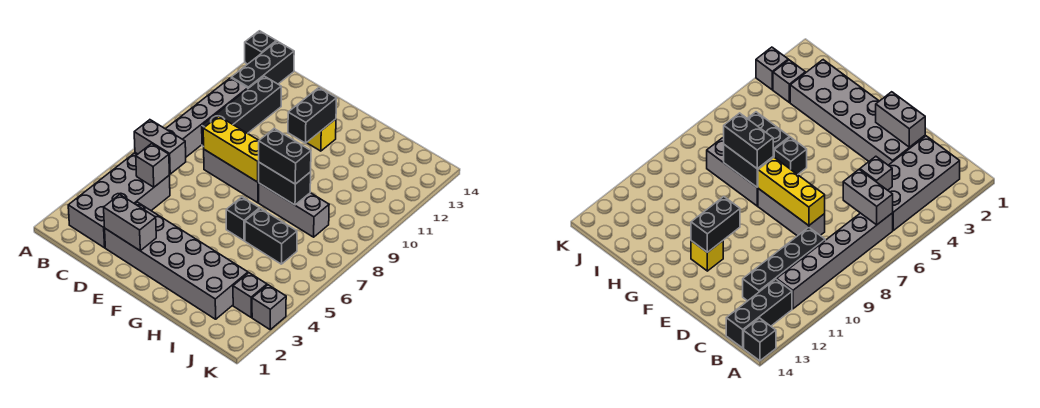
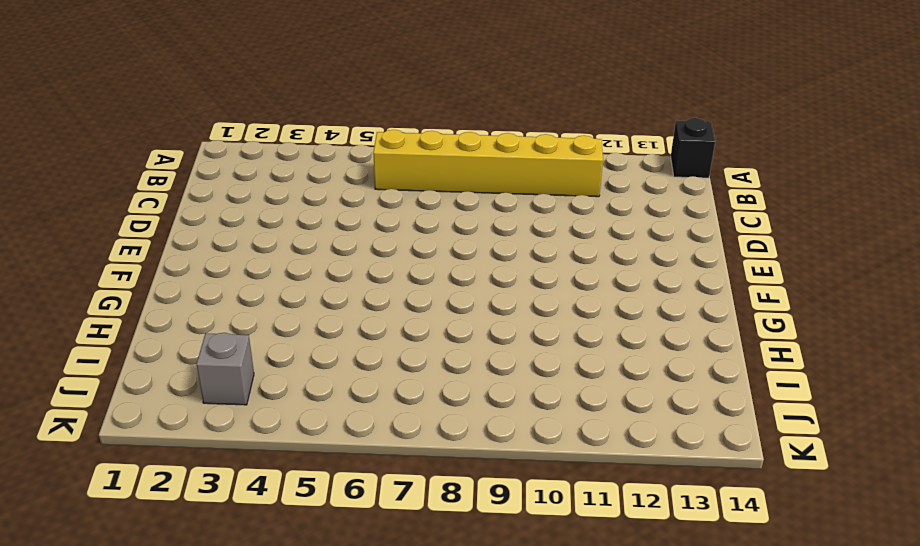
yellow brick B6:B11 level 1 -> grey brick B6:B11 level 1
none -> grey brick B2:C5 level 1
none -> black brick B12:B14 level 1
none -> black brick C9:C12 level 1

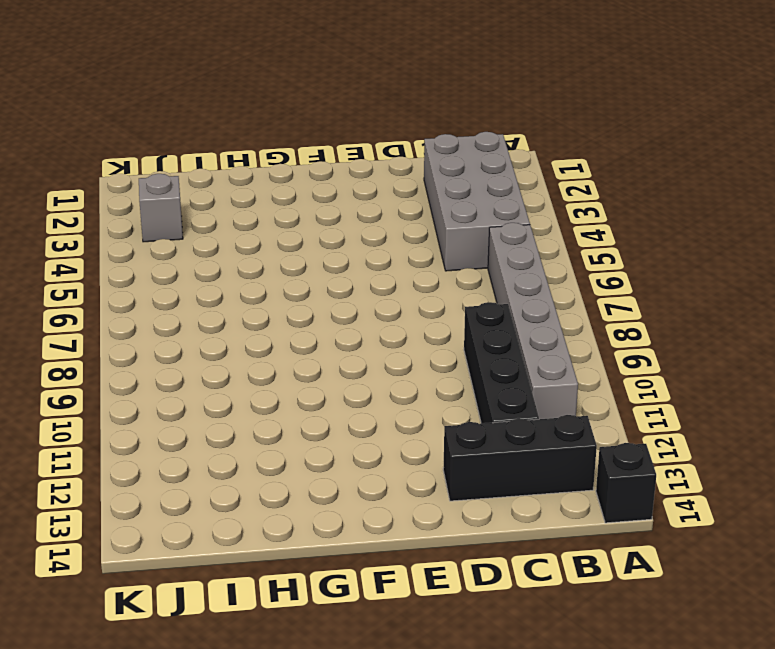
black brick B13:D13 level 1 -> black brick B12:B14 level 1
none -> grey brick D2:I3 level 1
none -> grey brick D8:F8 level 1
none -> yellow brick F12 level 1

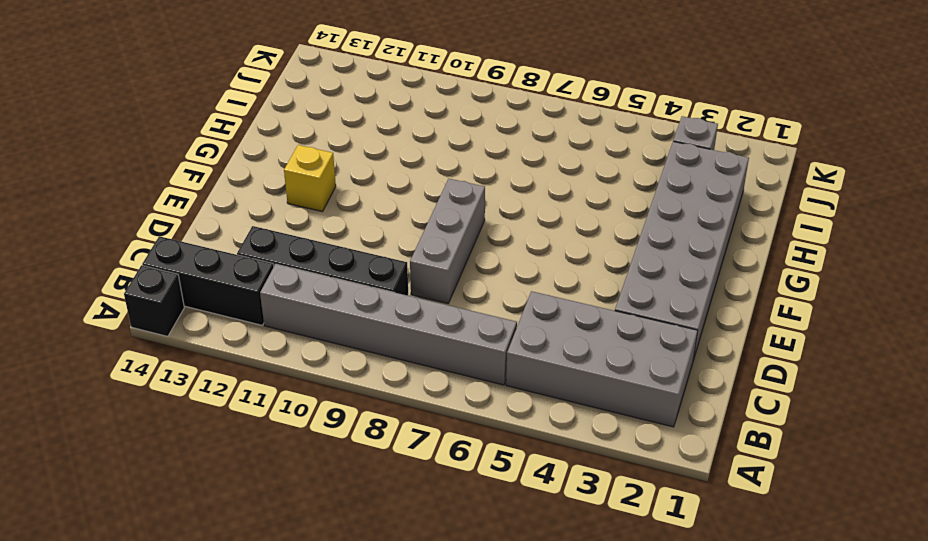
none -> black brick G6 level 1
none -> grey brick G8:I8 level 1
none -> black brick H6:I6 level 1

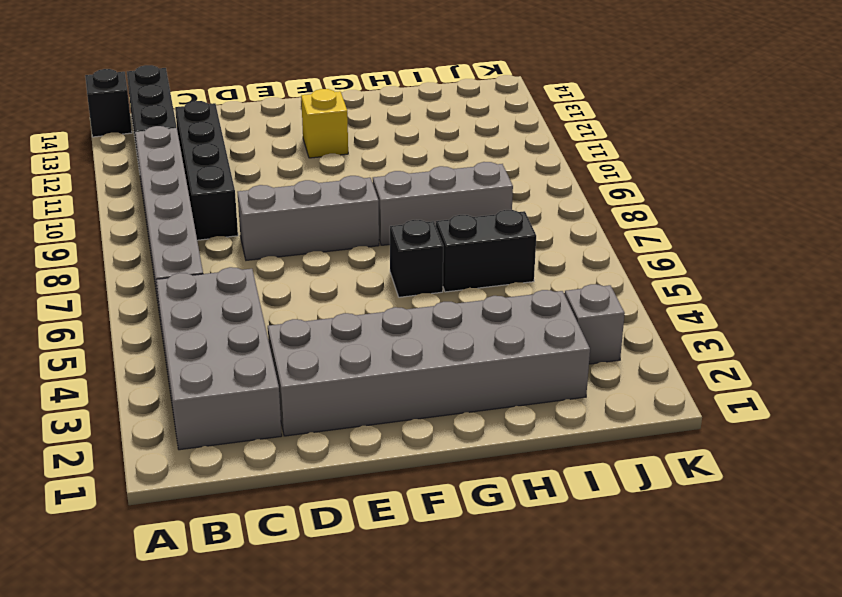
none -> grey brick K3 level 1
none -> grey brick B6:C6 level 2
none -> grey brick C5 level 2

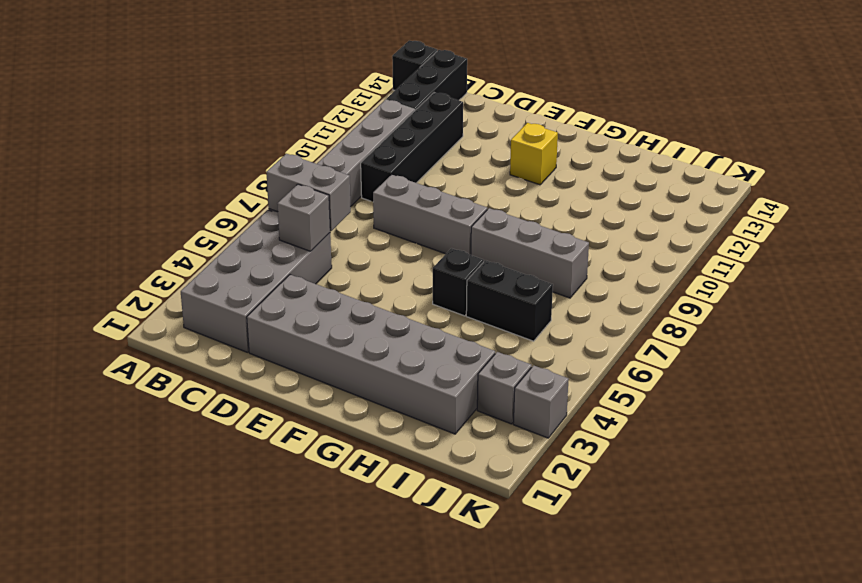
none -> grey brick D2:E2 level 2
none -> yellow brick D8:F8 level 2
none -> black brick F11:F12 level 2

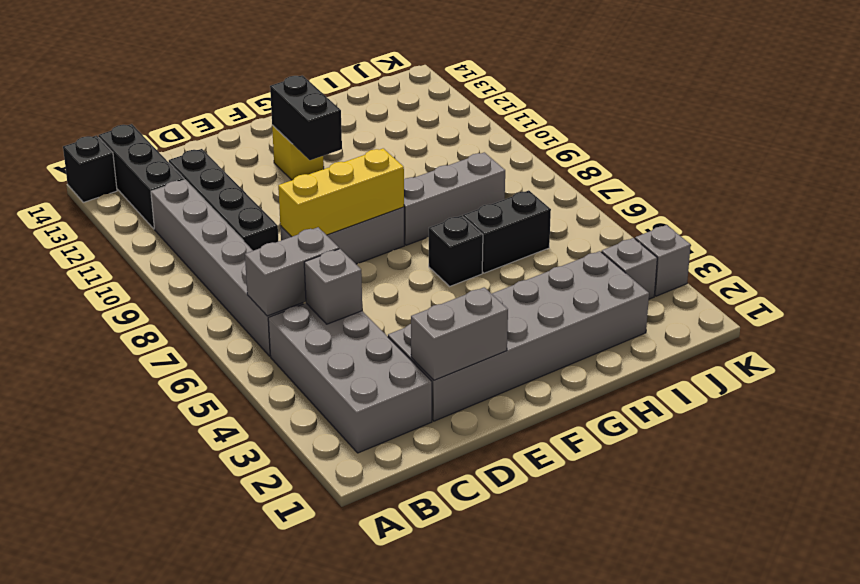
none -> black brick G8:H8 level 2
none -> black brick G8:H8 level 3

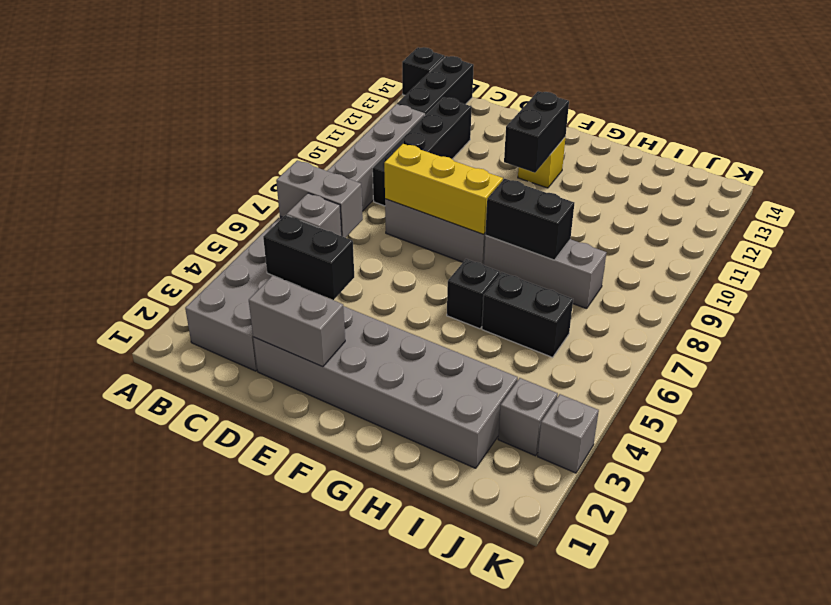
black brick C4:D4 level 2 -> black brick G8:H8 level 3

